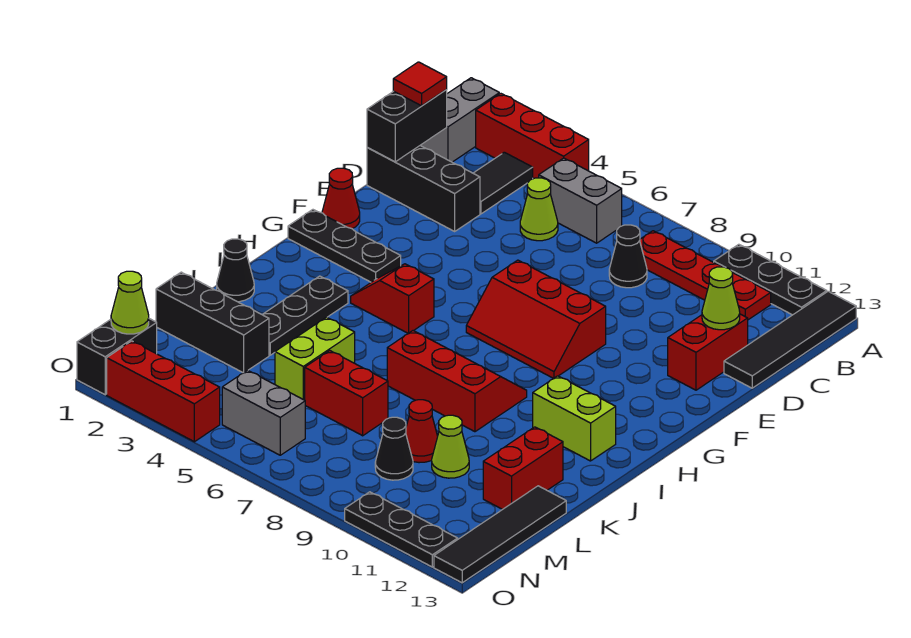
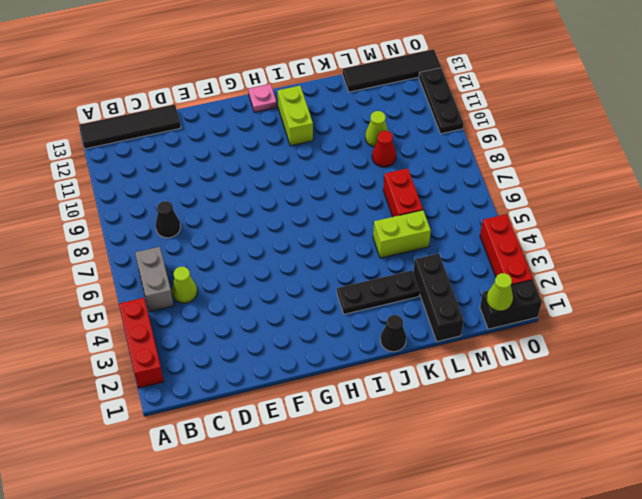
pink plate H13 level 1 -> none
none -> grey brick A1:B1 level 1
none -> black plate A10:A12 level 1
none -> black tile B3:C3 level 1
none -> red plate B8:B11 level 1

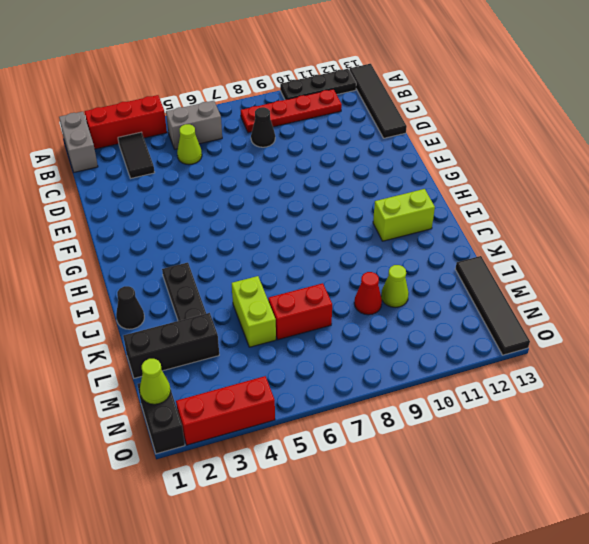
none -> black brick D1:D3 level 1
none -> red brick D12:E12 level 1
none -> red cone F1 level 1
none -> red slope F7:G9 level 1 top F

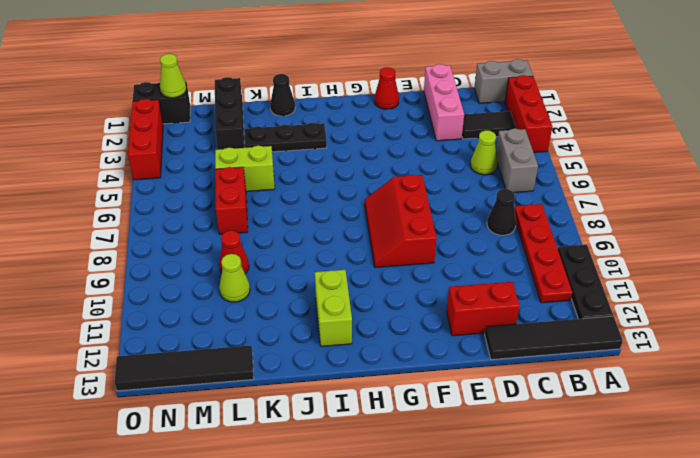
pink brick D1:D3 level 1 -> black brick D1:D3 level 1
none -> black plate G1:G3 level 1
none -> red slope H4:H5 level 1 top 5
none -> red slope I7:J9 level 1 top J
none -> red brick K12:L12 level 1

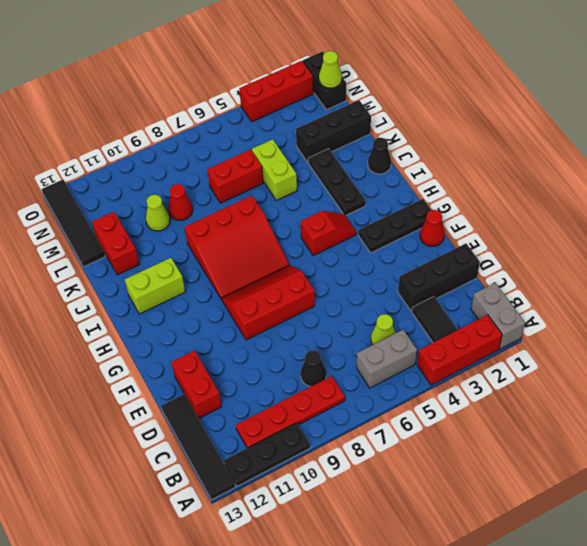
red slope H7:J9 level 1 top J -> red slope I7:J9 level 1 top J
none -> black cone M9 level 1
none -> grey brick N5:N6 level 1
none -> black plate O10:O12 level 1
none -> black brick C1:D1 level 2

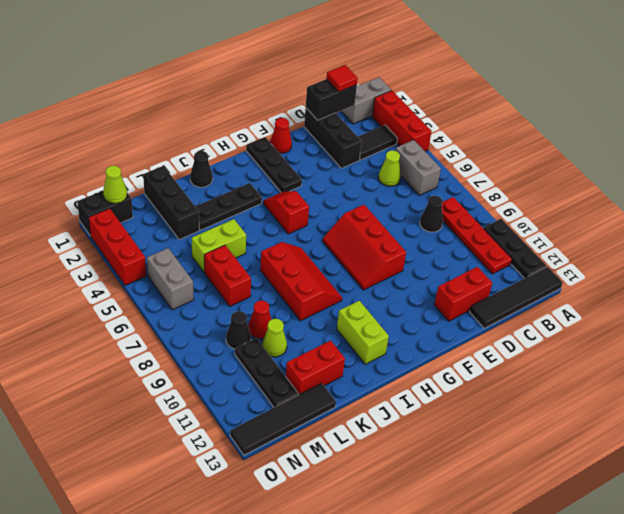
black plate M10:M12 level 1 -> black plate O10:O12 level 1
none -> lime cone D12 level 2

